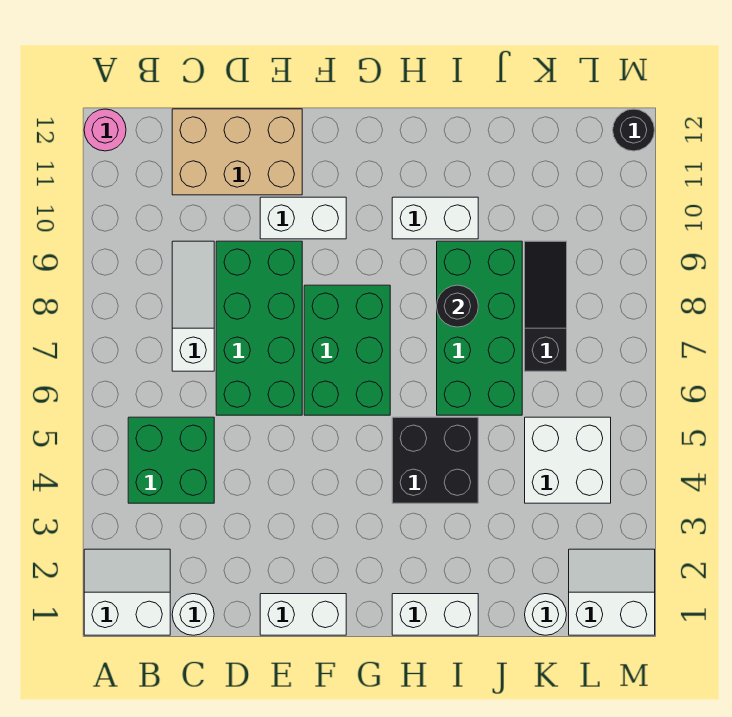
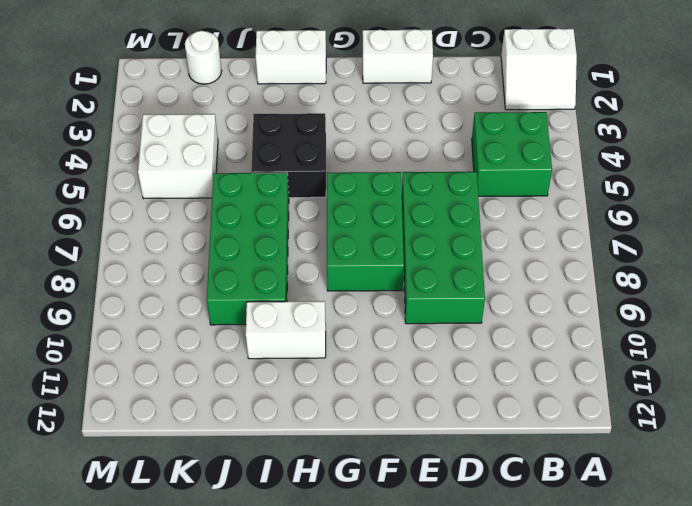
none -> pink round brick A12 level 1
none -> white round brick C1 level 1
none -> white slope C7:C9 level 1 top 7

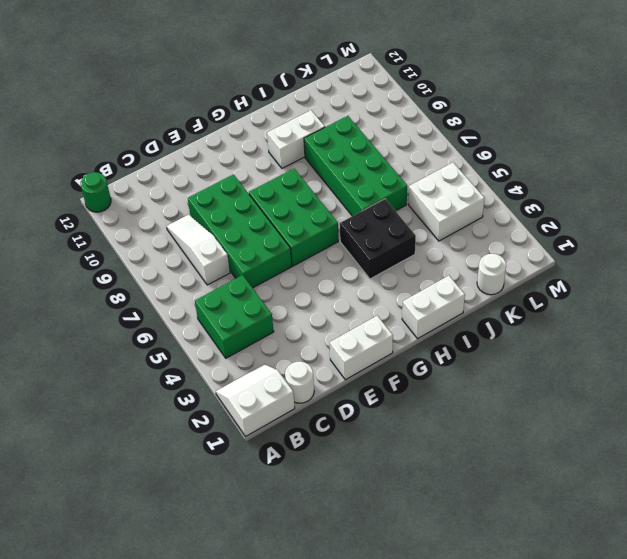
green round brick A12 level 1 -> pink round brick A12 level 1
none -> tan brick C11:E12 level 1
none -> white brick E10:F10 level 1
none -> black slope K7:K9 level 1 top 7

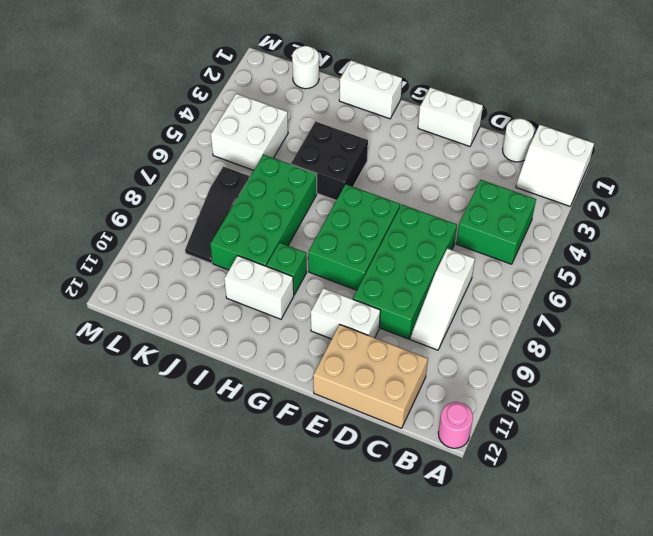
green brick H9 level 1 -> none
none -> white slope L1:M2 level 1 top 1
none -> black round brick M12 level 1
none -> black round brick I8 level 2

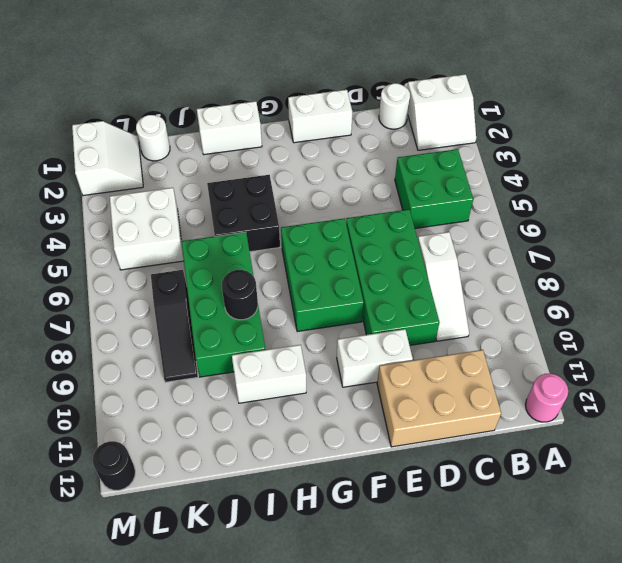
white slope L1:M2 level 1 top M -> white slope L1:M2 level 1 top 1

